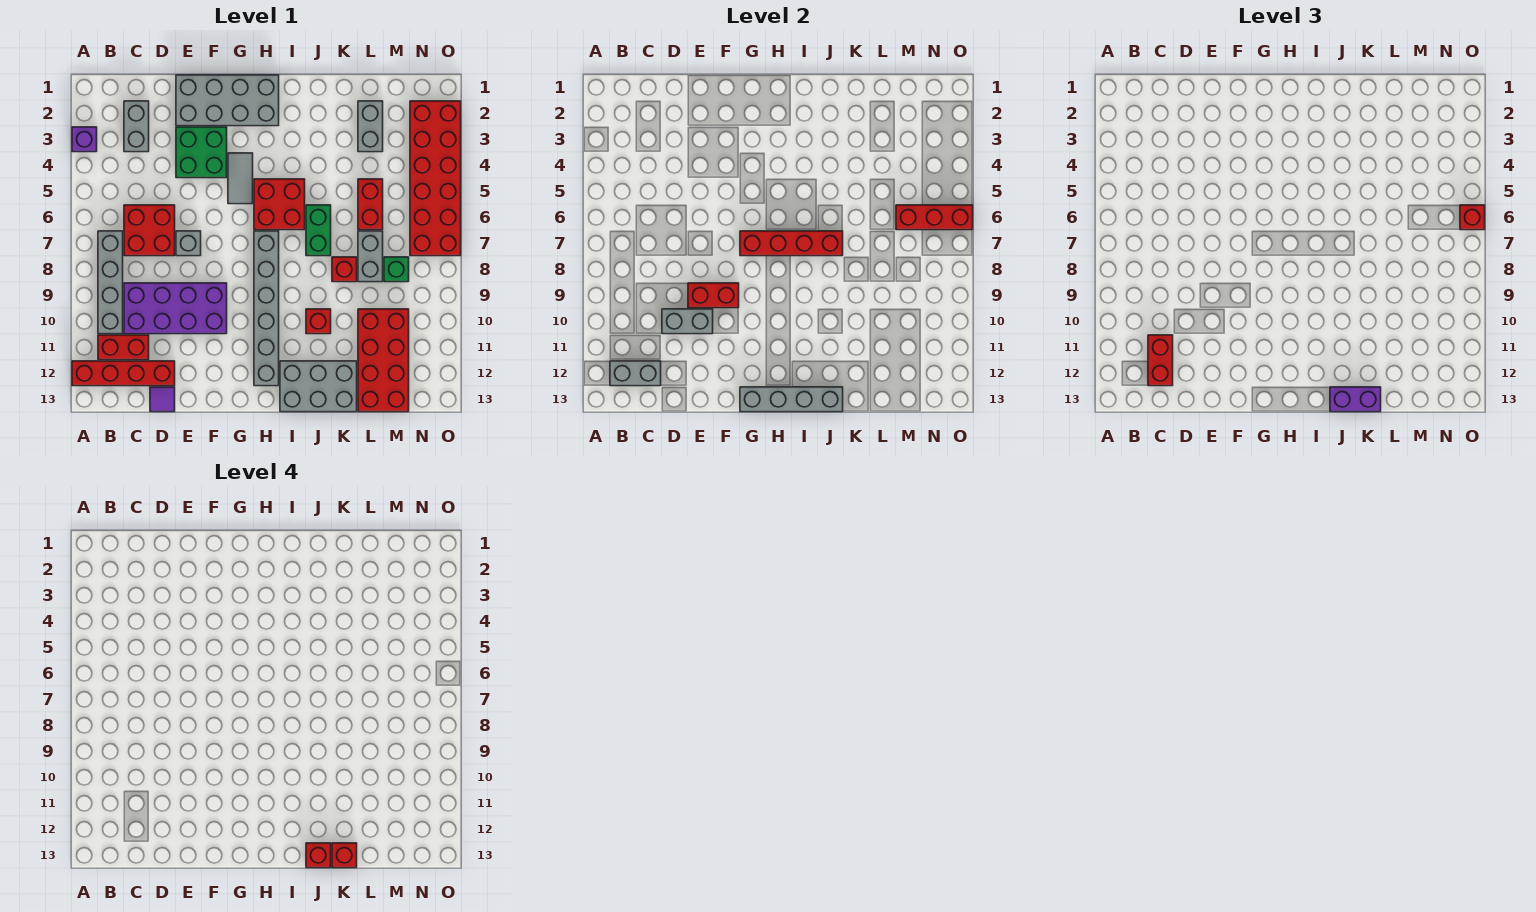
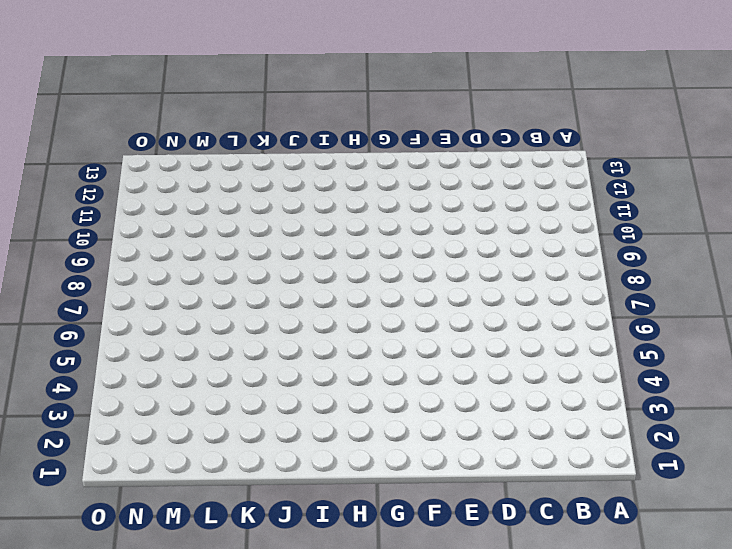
none -> purple brick A3 level 1
none -> red brick A12:D12 level 1
none -> grey brick B7:B10 level 1
none -> red brick B11:C11 level 1

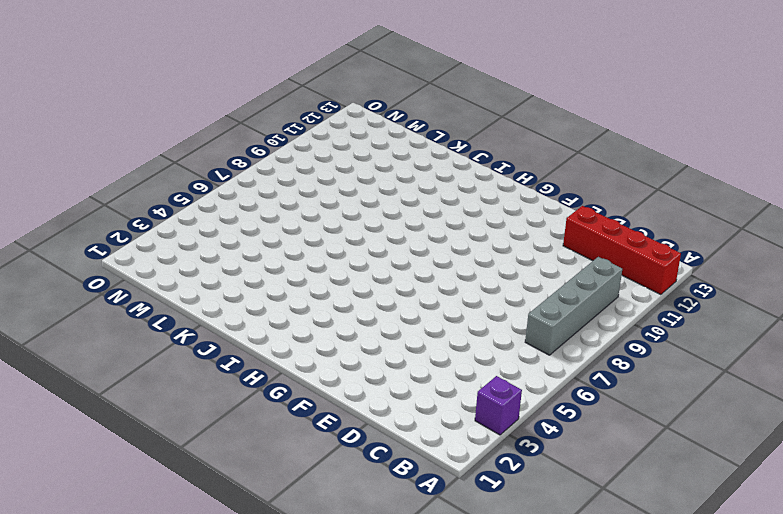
none -> red brick B11:C11 level 1
none -> grey brick C2:C3 level 1
none -> red brick C6:D7 level 1
none -> purple brick C9:F10 level 1

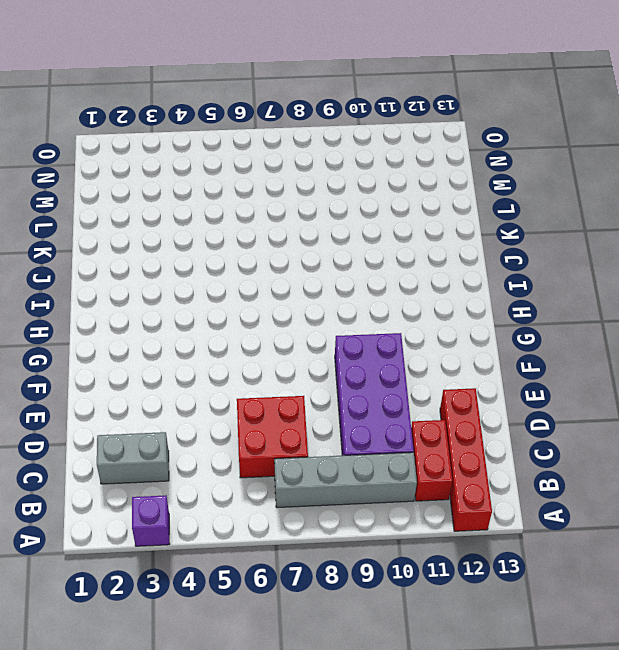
none -> purple tile D13 level 1
none -> grey brick E1:H2 level 1
none -> green brick E3:F4 level 1
none -> grey brick E7 level 1

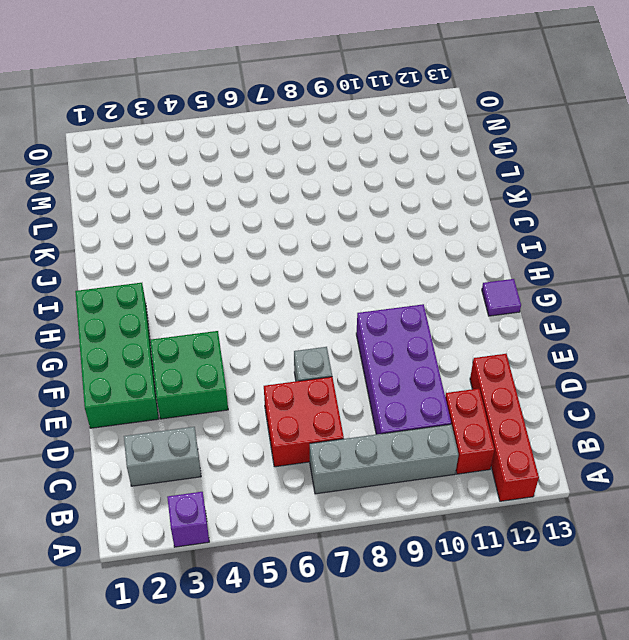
green brick E1:H2 level 1 -> grey brick E1:H2 level 1
purple tile G13 level 1 -> purple tile D13 level 1
none -> grey tile G4:G5 level 1
none -> red brick H5:I6 level 1
none -> grey brick H7:H12 level 1
none -> grey brick I12:K13 level 1

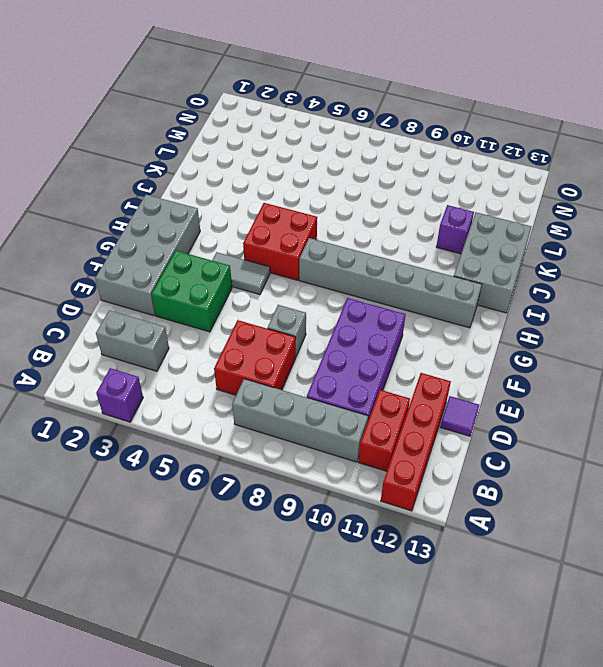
purple brick K11 level 1 -> none
none -> green brick J6:J7 level 1
none -> red brick J10 level 1
none -> red brick K8 level 1
none -> grey brick L2:L3 level 1

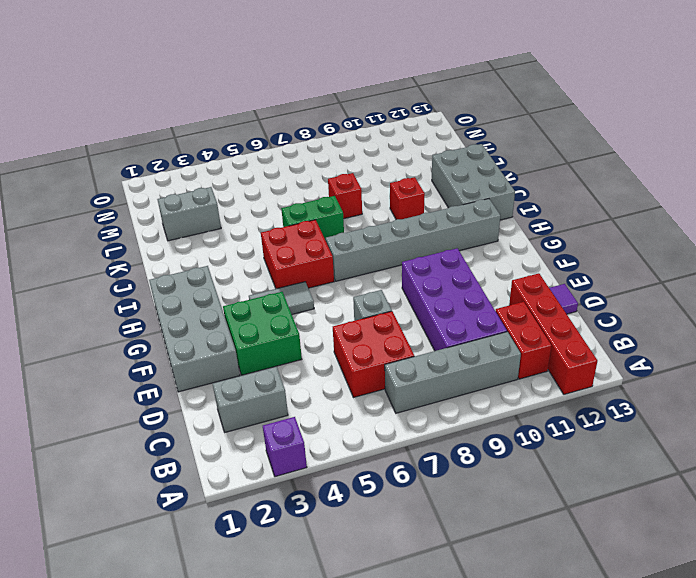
none -> red brick L5:L6 level 1
none -> grey brick L7:L8 level 1
none -> red brick L10:M13 level 1
none -> green brick M8 level 1

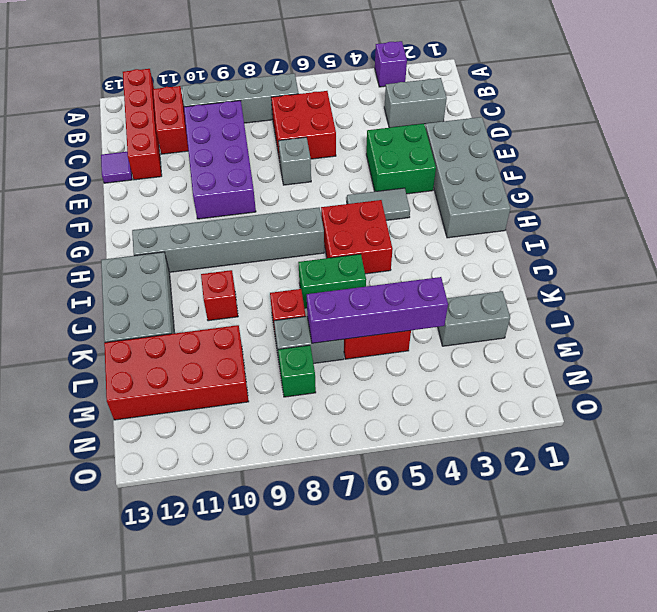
purple brick L4:L7 level 2 -> none
none -> red brick N2:O7 level 1
none -> grey brick B12:C12 level 2
none -> grey brick D10:E10 level 2
none -> red brick E9:F9 level 2

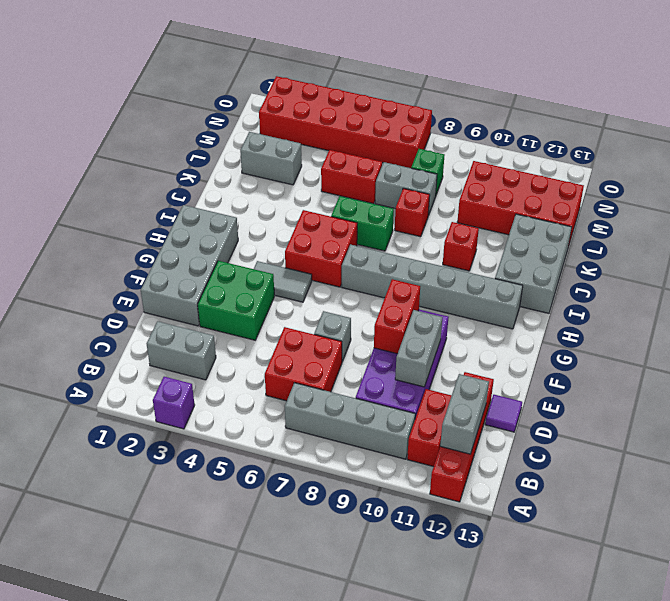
none -> red brick G7:J7 level 2
none -> grey brick G13:J13 level 2
none -> red brick M6:O6 level 2
none -> red brick C11:C12 level 3

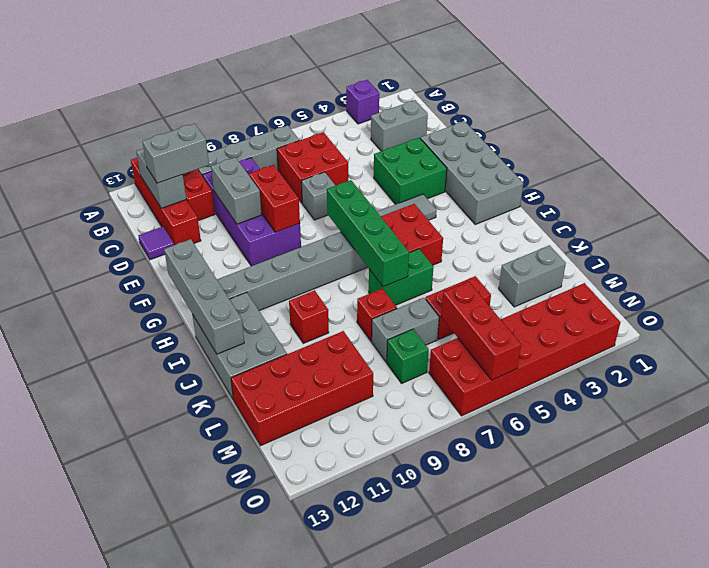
grey brick C11:C12 level 3 -> red brick C11:C12 level 3
green brick G7:J7 level 2 -> red brick G7:J7 level 2
none -> purple brick J13:K13 level 3
none -> red brick O6 level 3
none -> red brick J13 level 4
none -> red brick K13 level 4

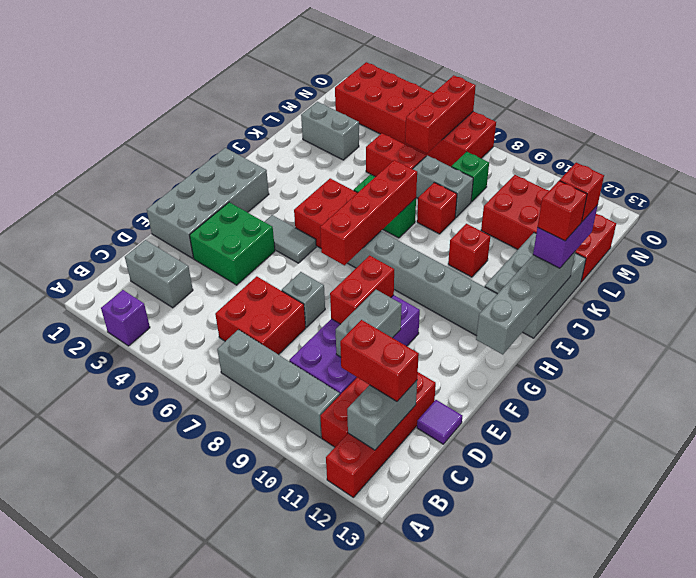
none -> red brick O6 level 3

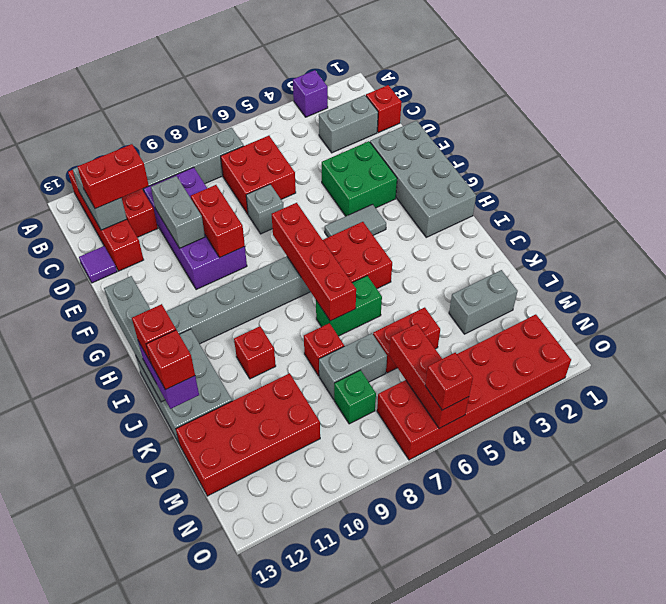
red brick C1 level 1 -> none

